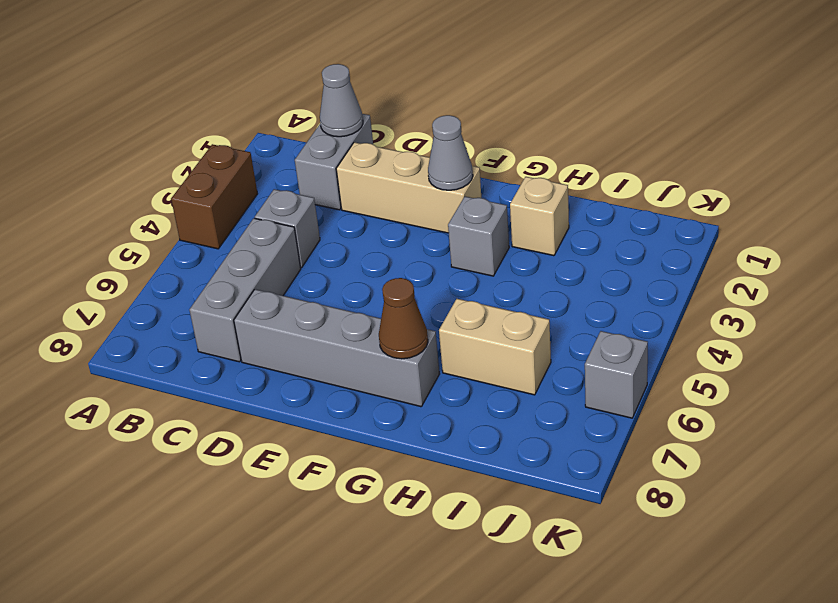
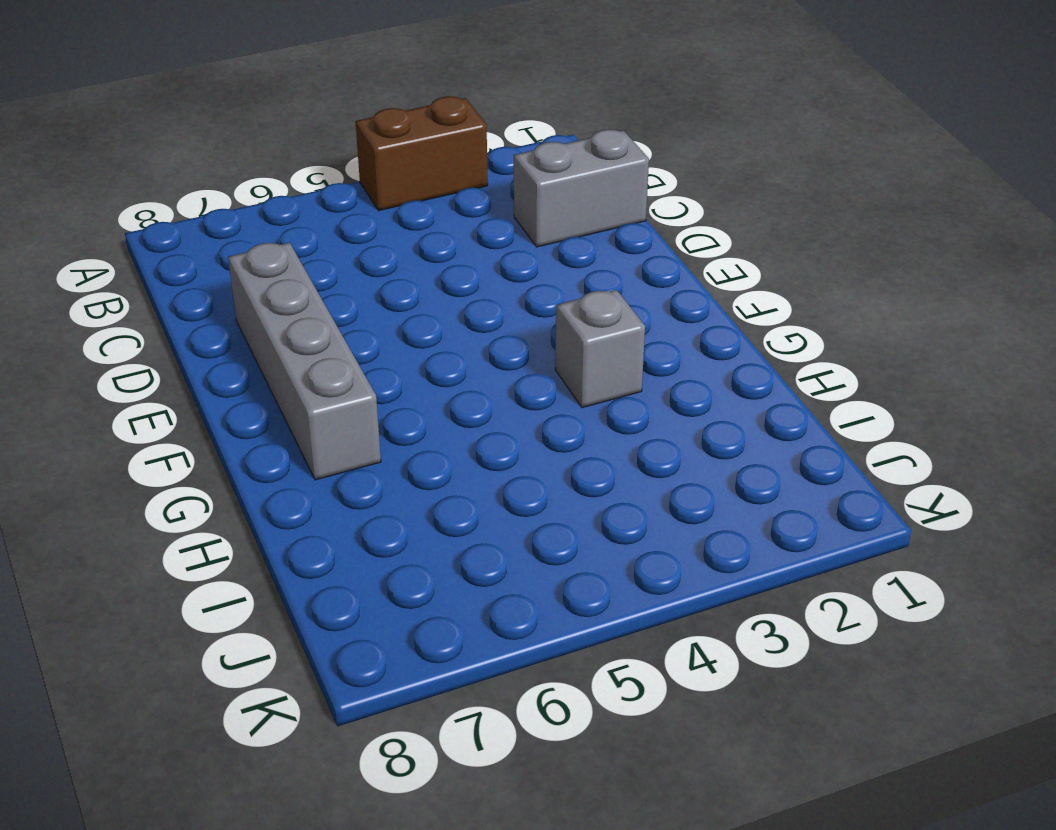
none -> grey brick C4 level 1
none -> grey brick C5:C7 level 1
none -> tan brick D2:F2 level 1

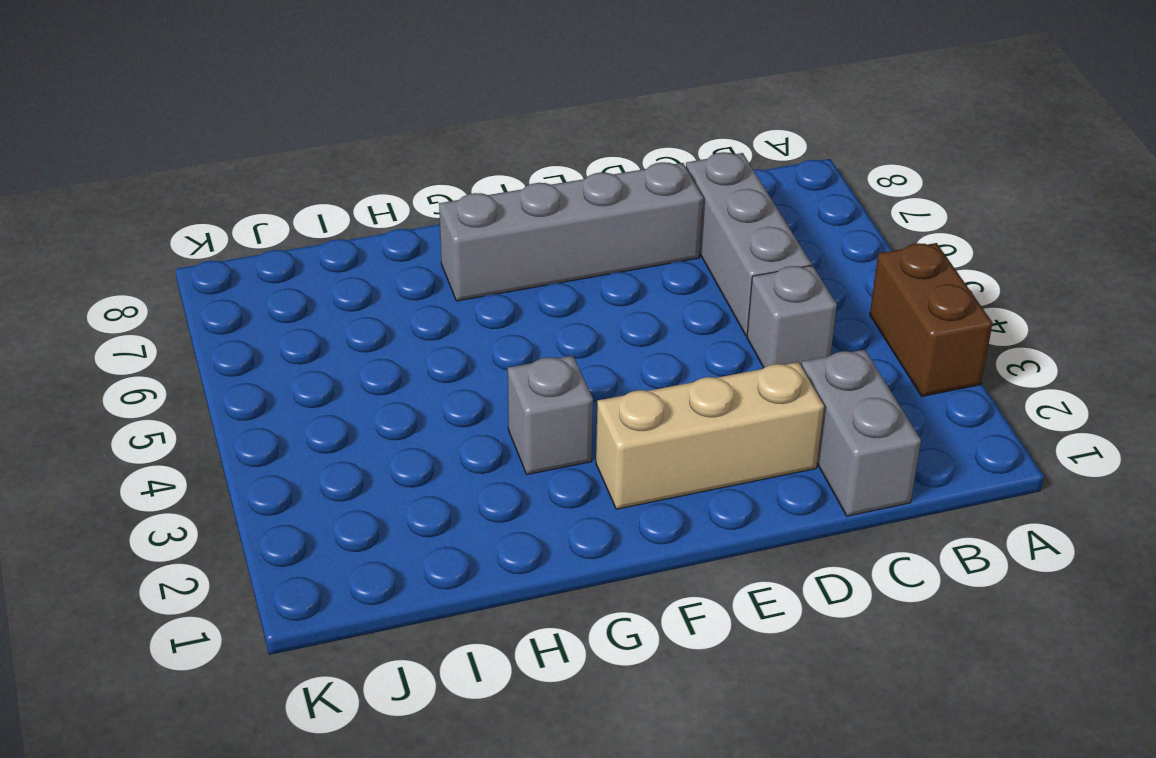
none -> tan brick H2 level 1
none -> tan brick H6:I6 level 1
none -> grey brick K6 level 1

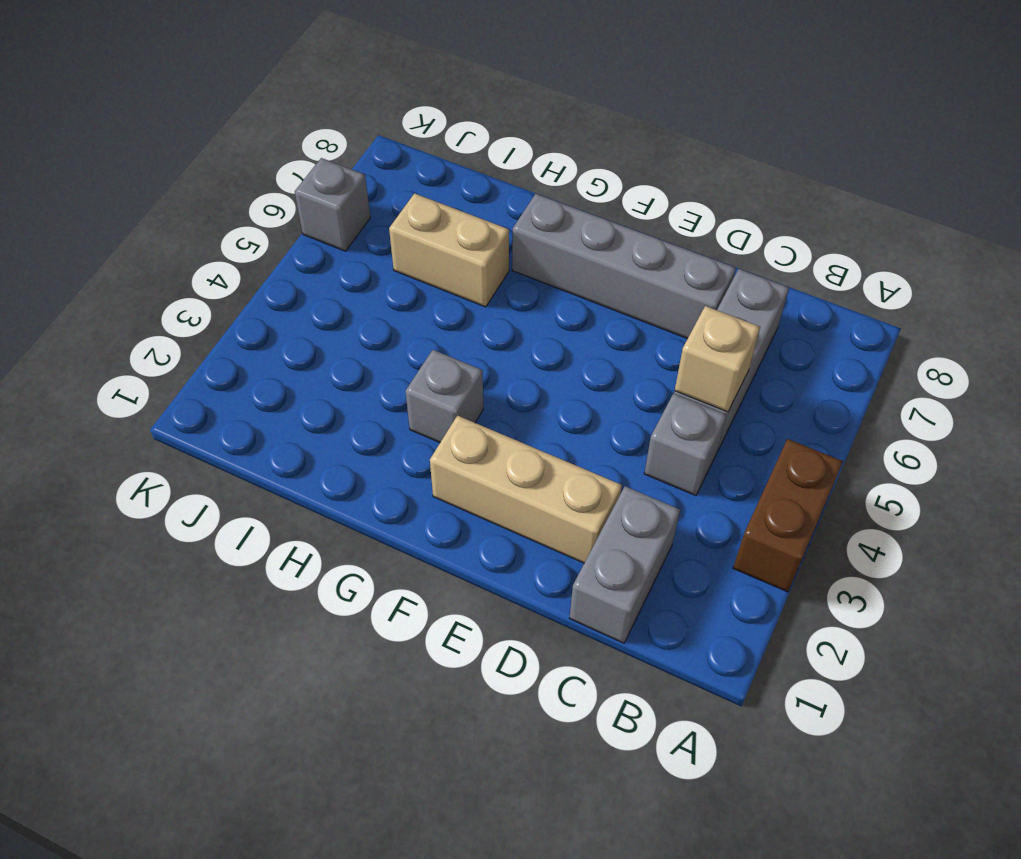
tan brick C5 level 2 -> tan brick H2 level 1
none -> grey cone C1 level 2
none -> grey cone F2 level 2
none -> brown cone G7 level 2

